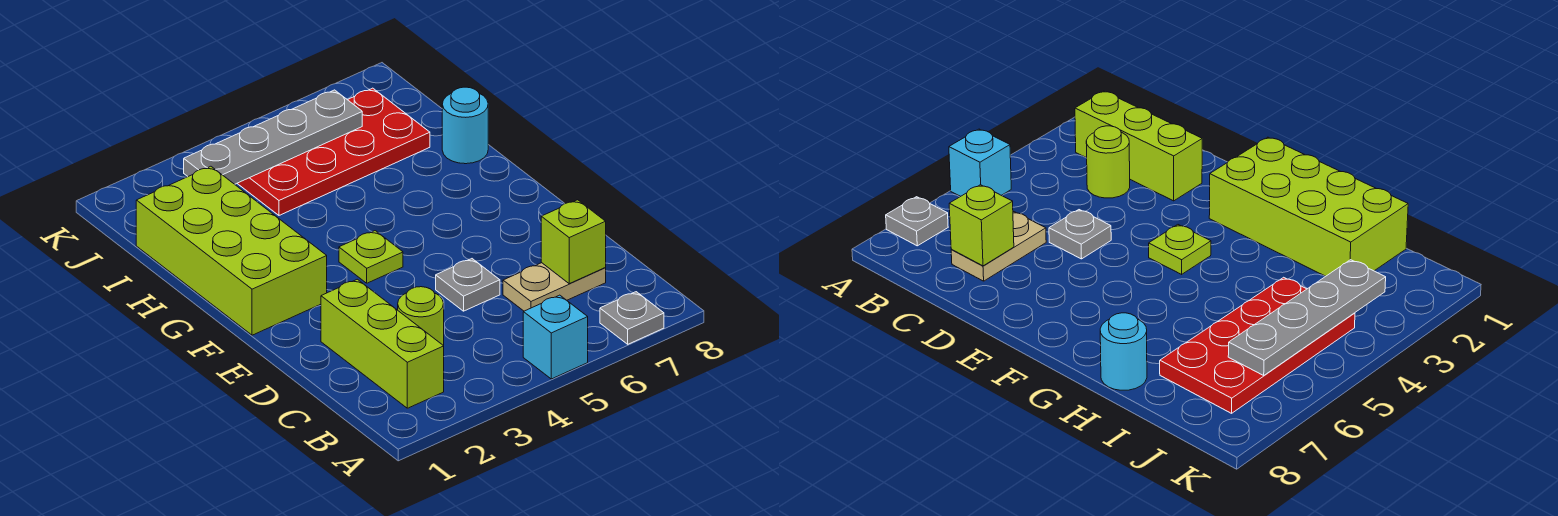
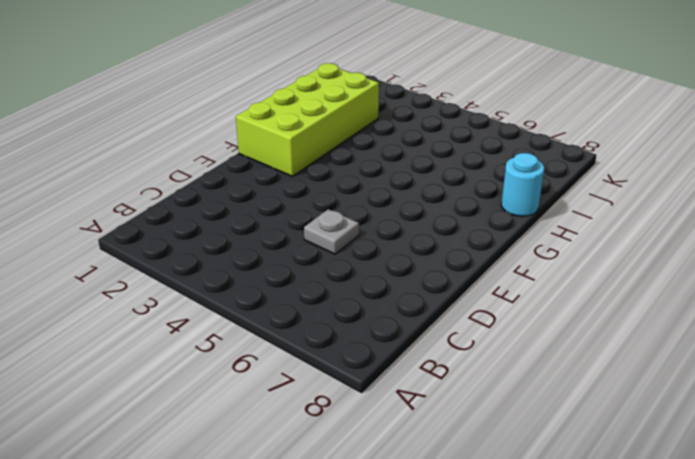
none -> cyan brick A5 level 1
none -> grey plate A7 level 1
none -> lime brick B2:D2 level 1

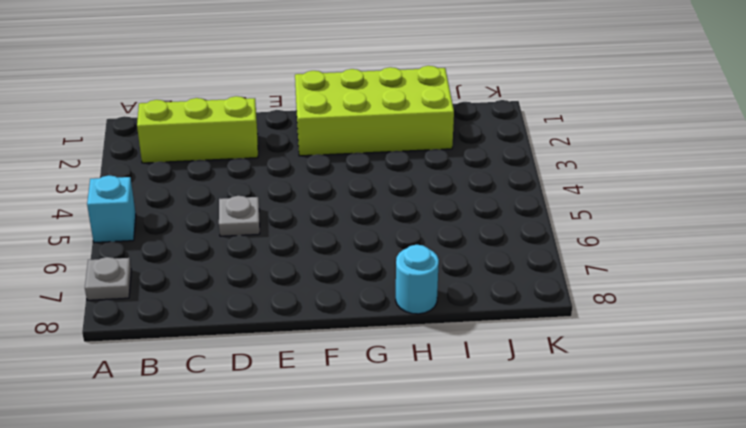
none -> lime round brick C3 level 1
none -> tan plate C6:C7 level 1
none -> lime plate F4 level 1

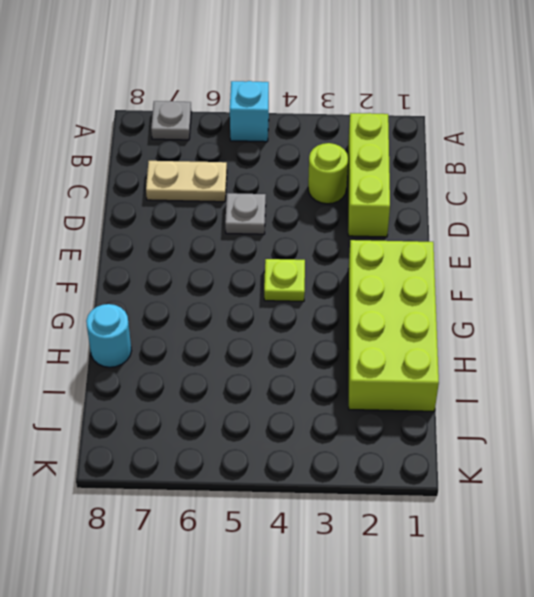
none -> red plate I4:J7 level 1
none -> lime brick C7 level 2
none -> grey plate J3:J6 level 2

